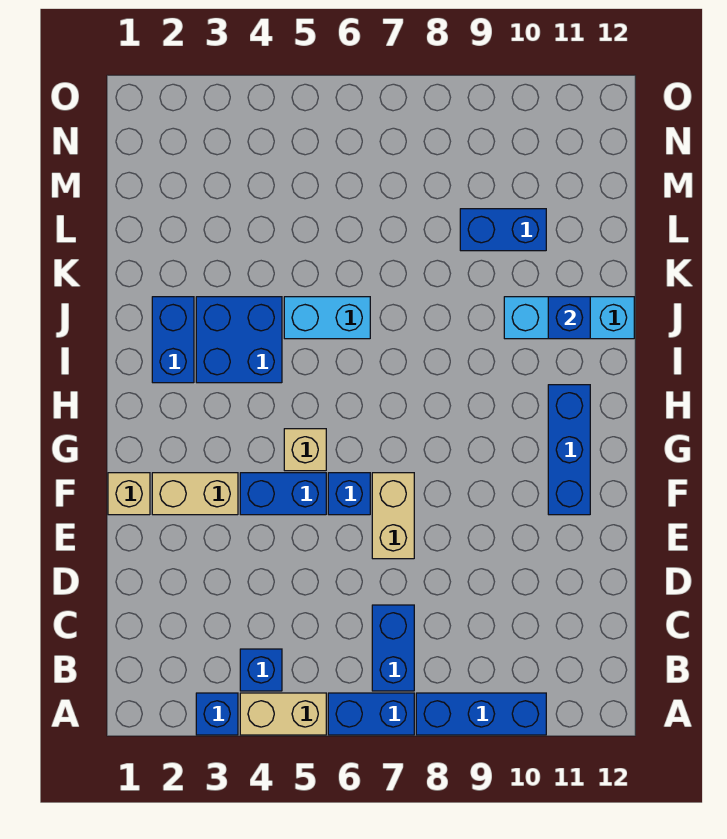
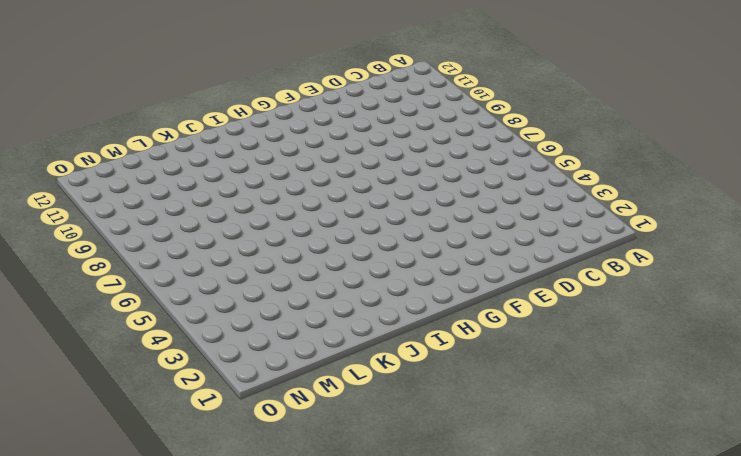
none -> blue brick A3 level 1
none -> tan brick A4:A5 level 1
none -> blue brick A6:A7 level 1

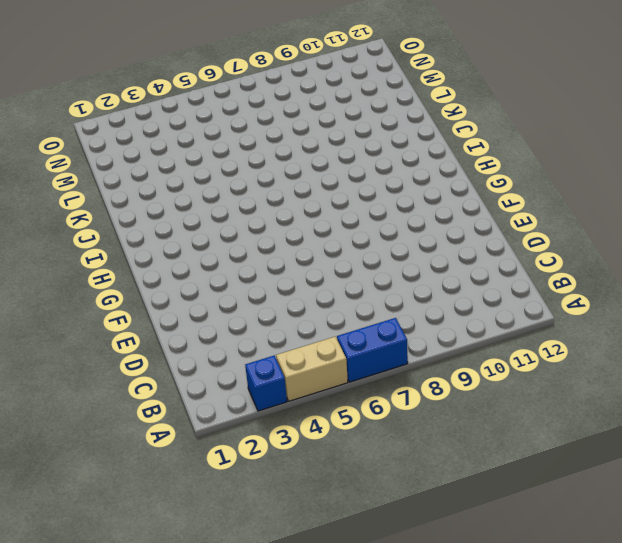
none -> blue brick A8:A10 level 1
none -> blue brick B4 level 1
none -> blue brick B7:C7 level 1

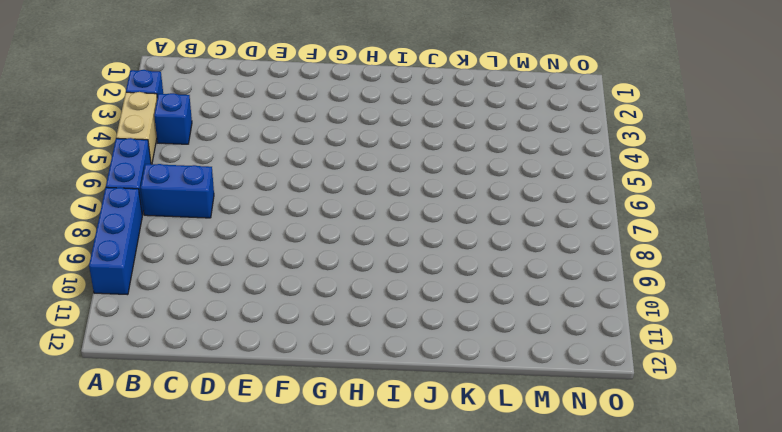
none -> tan brick E7:F7 level 1
none -> tan brick F1 level 1
none -> tan brick F2:F3 level 1

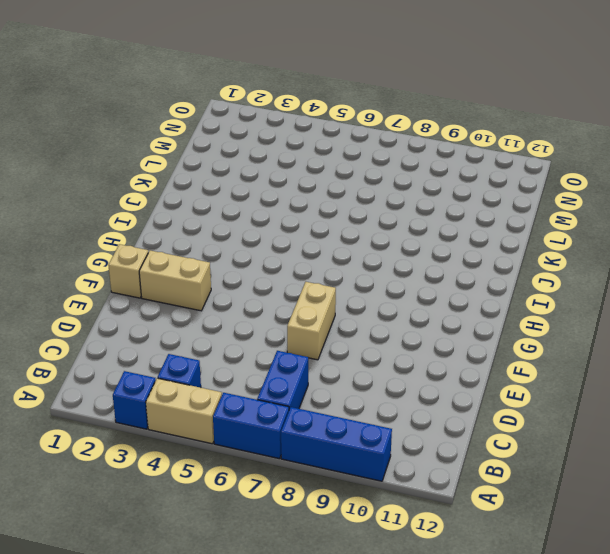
none -> blue brick F4:F5 level 1
none -> blue brick F6 level 1
none -> blue brick F11:H11 level 1

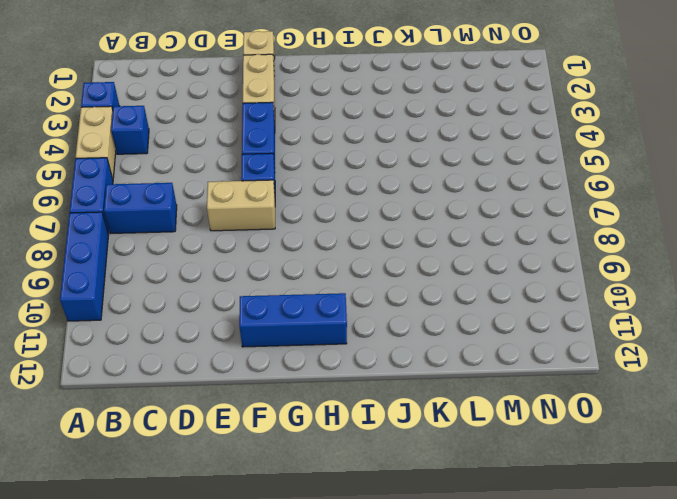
none -> tan brick G5 level 1
none -> blue brick I2:J2 level 1
none -> blue brick I3:J4 level 1

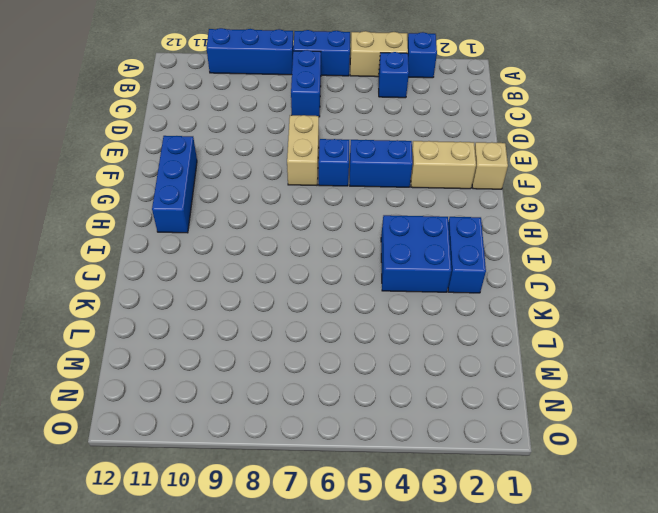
none -> tan brick G5 level 1
none -> cyan brick J5:J6 level 1
none -> cyan brick J10:J12 level 1

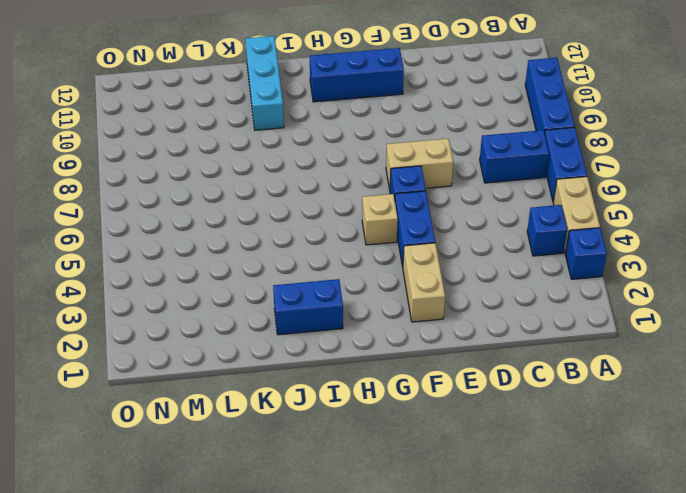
none -> tan brick F1 level 1
none -> blue brick I3:J4 level 1
none -> cyan brick J5:J6 level 1

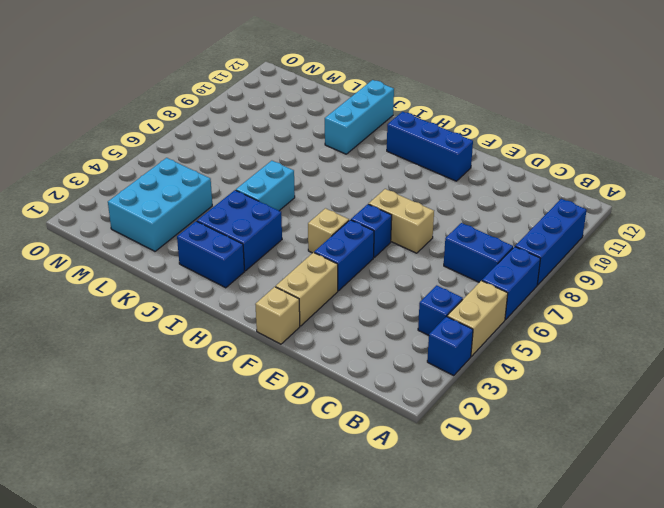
cyan brick L2:M4 level 1 -> none
none -> blue brick L9:L10 level 1
none -> blue brick J11 level 2

